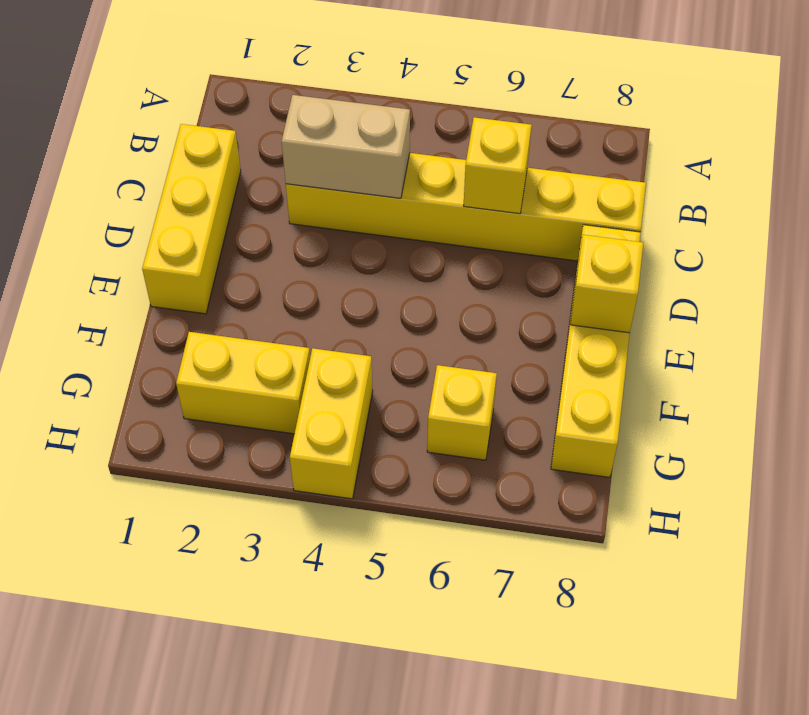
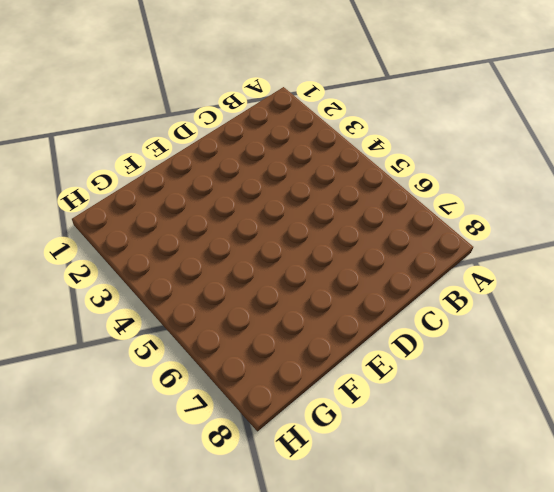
none -> yellow brick C1:E1 level 1
none -> yellow brick C3:C8 level 1

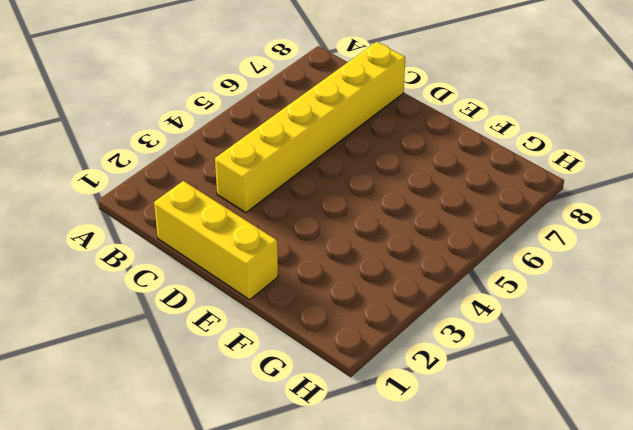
none -> yellow brick D8:G8 level 1
none -> yellow brick G2:G3 level 1

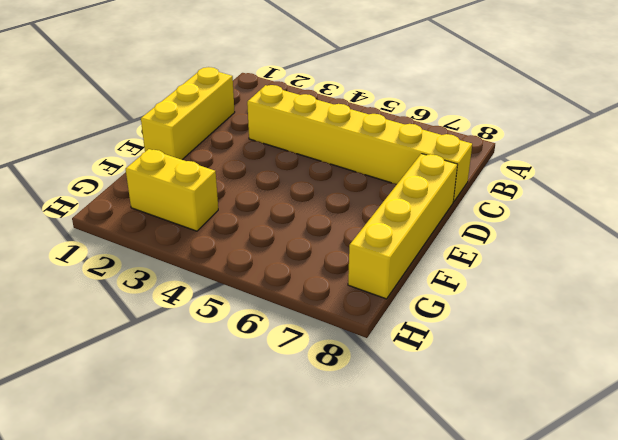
none -> yellow brick G4:H4 level 1
none -> yellow brick G6 level 1

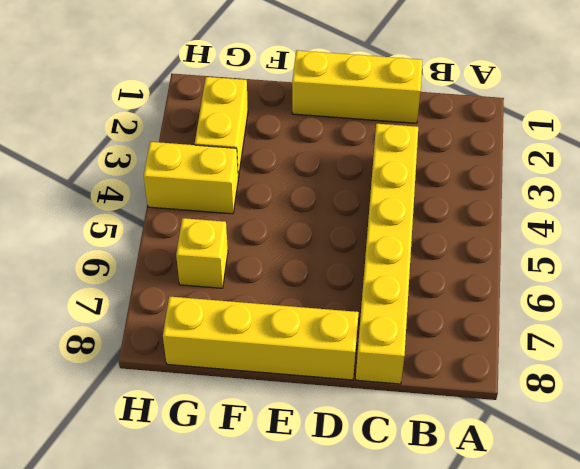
none -> tan brick C3:C4 level 2
none -> yellow brick C6 level 2

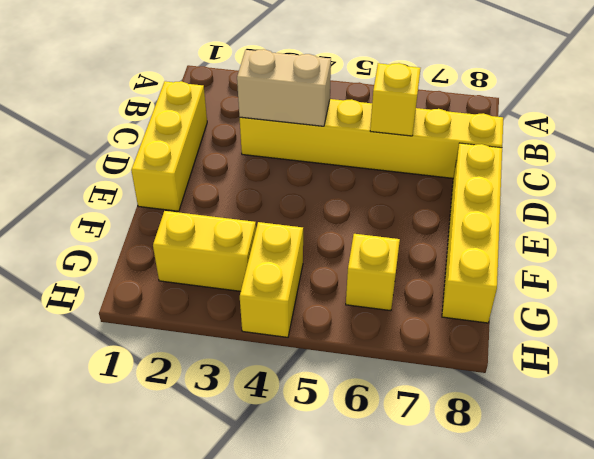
none -> yellow brick E8 level 2

